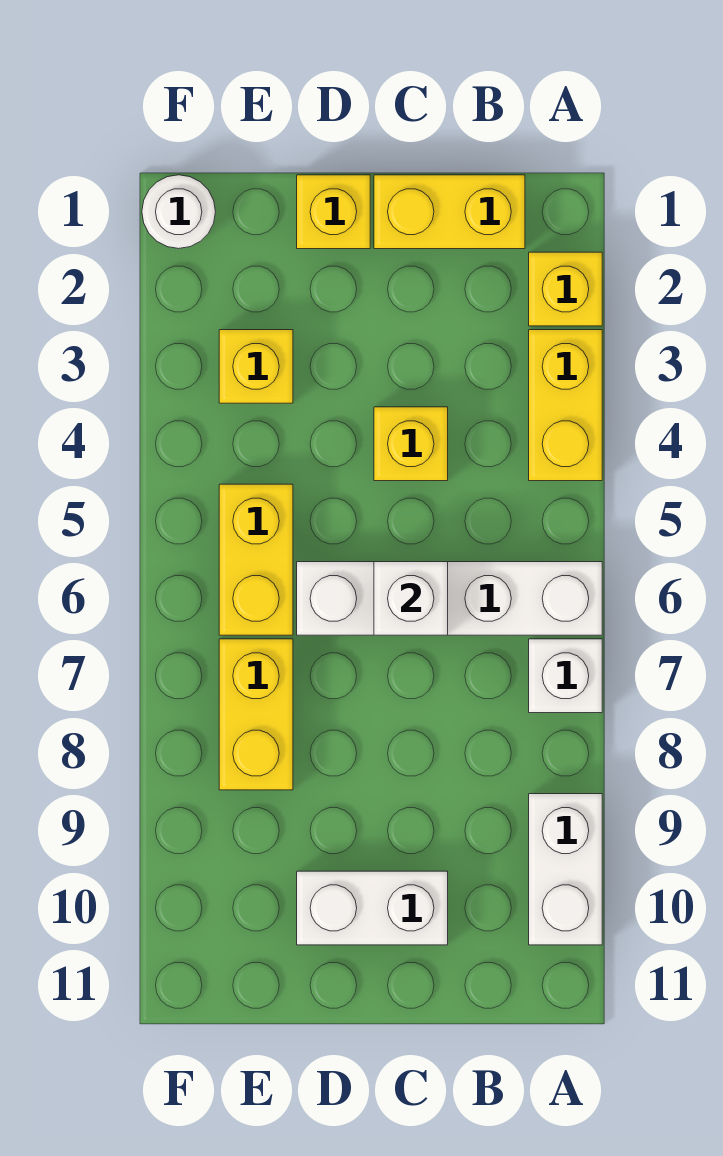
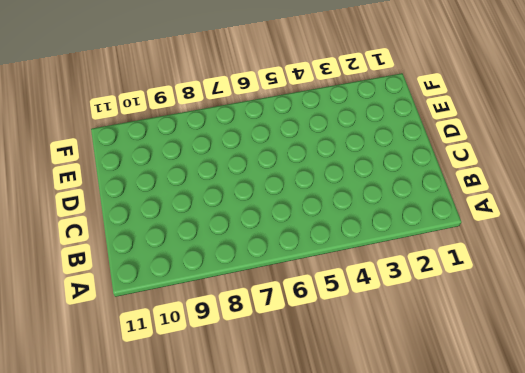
none -> yellow brick A2 level 1
none -> yellow brick A3:A4 level 1
none -> white brick A6:D6 level 1

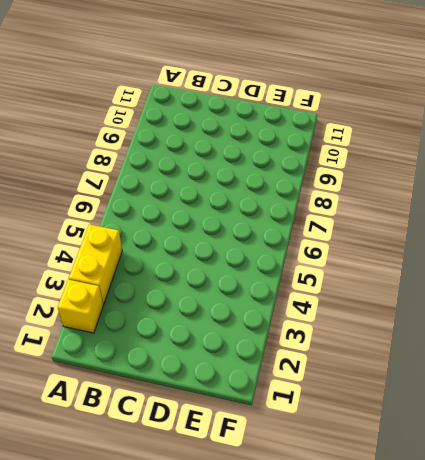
none -> white brick A6:D6 level 1
none -> white brick A7 level 1
none -> white brick A9:A10 level 1

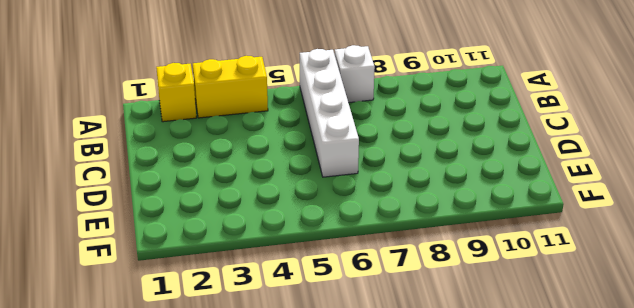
none -> white brick A9:A10 level 1
none -> yellow brick B1:C1 level 1
none -> yellow brick C4 level 1

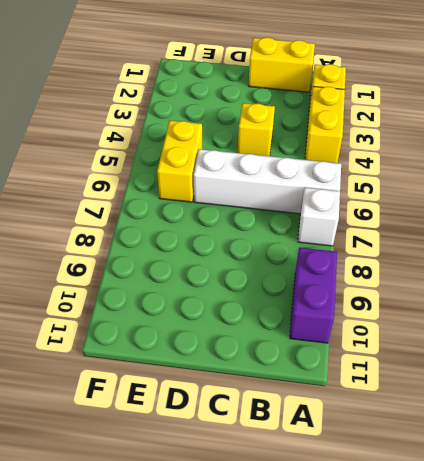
purple brick A9:A10 level 1 -> white brick A9:A10 level 1
none -> white brick C10:D10 level 1
none -> yellow brick D1 level 1
none -> yellow brick E3 level 1

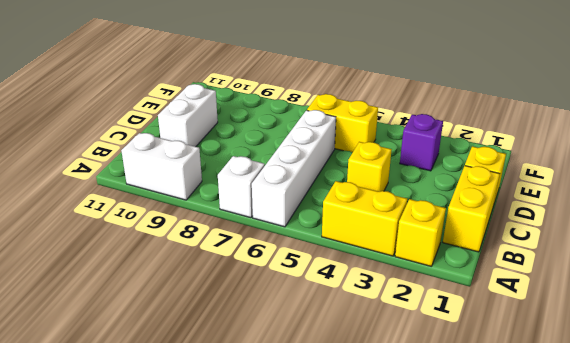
purple brick E3 level 1 -> yellow brick E3 level 1
none -> yellow brick E7:E8 level 1
none -> white round brick F1 level 1
none -> white brick C6 level 2

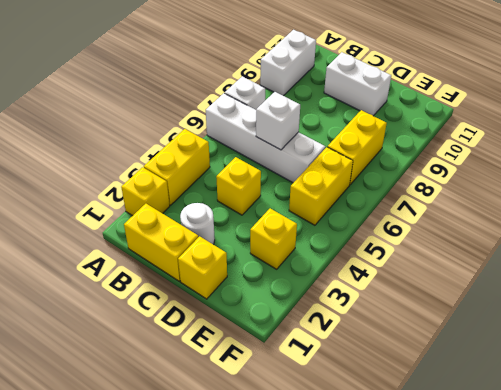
white round brick C2 level 1 -> white round brick F1 level 1

